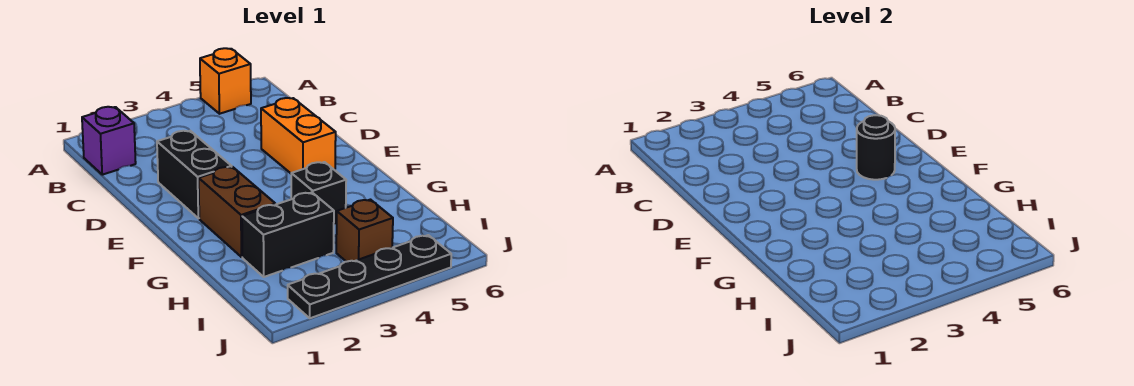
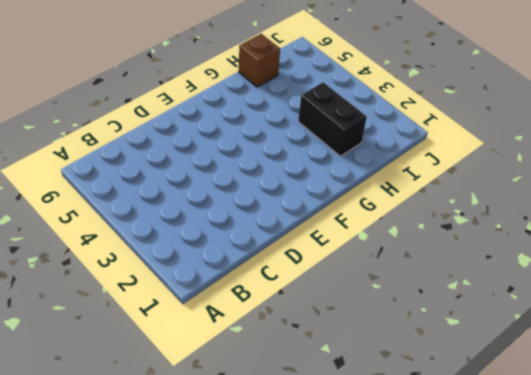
brown brick H6 level 1 -> brown brick I4 level 1
none -> orange brick A5 level 1
none -> purple brick B1 level 1

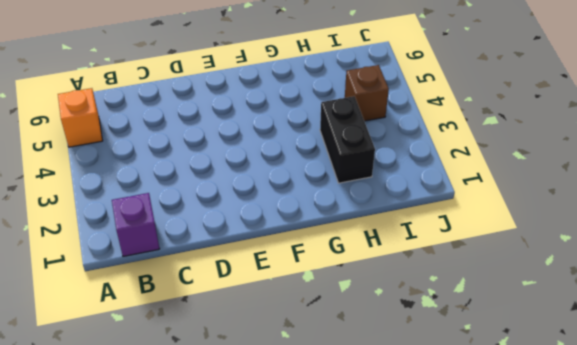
none -> black brick D2:E2 level 1
none -> orange brick D5:E5 level 1

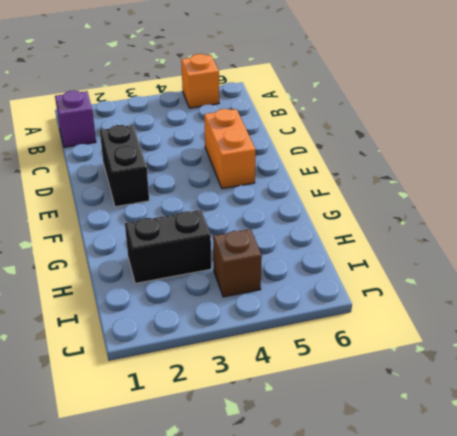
none -> brown brick F2:G2 level 1
none -> black brick G4 level 1

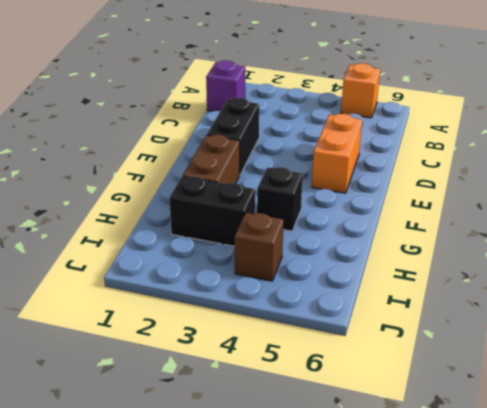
none -> black plate J2:J5 level 1
none -> black round brick E5 level 2

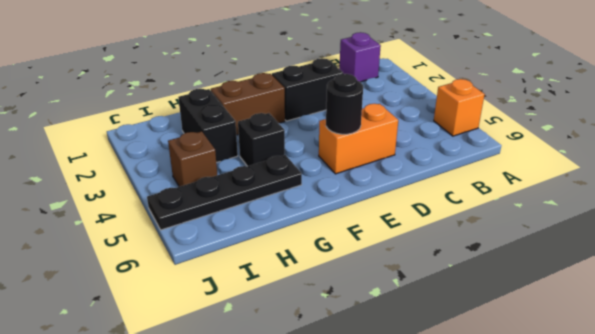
black plate G5:J5 level 1 -> black plate J2:J5 level 1

